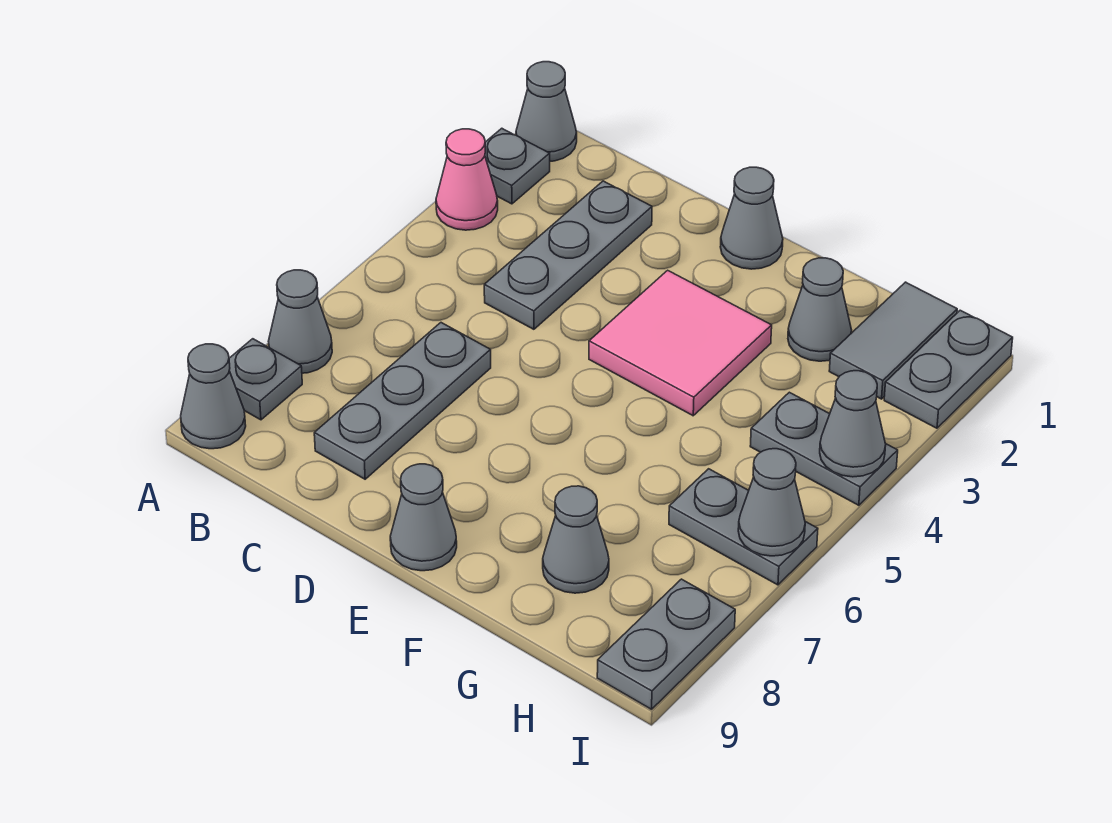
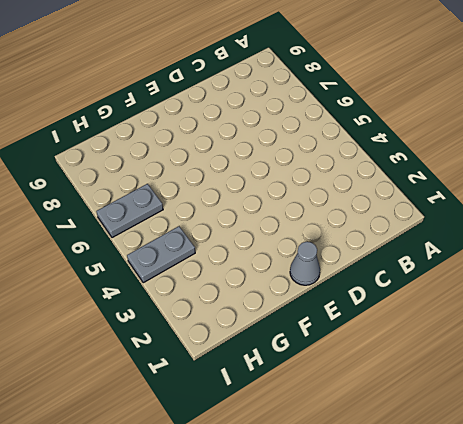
none -> grey cone A1 level 1
none -> grey plate A2 level 1
none -> pink cone A3 level 1

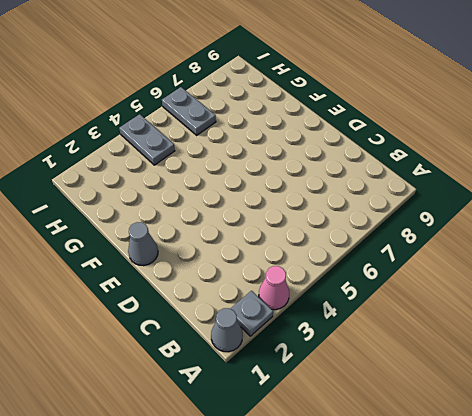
none -> grey cone A7 level 1
none -> grey plate A8 level 1
none -> grey cone A9 level 1

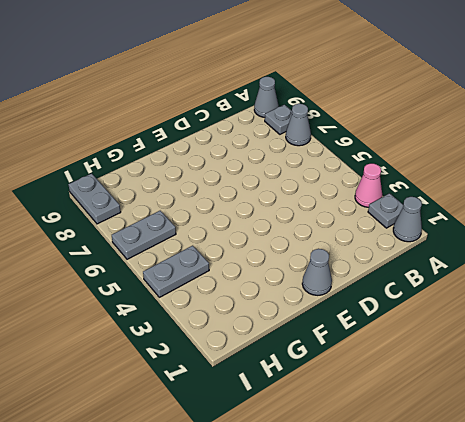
none -> grey plate C2:C4 level 1
none -> grey plate C6:C8 level 1
none -> pink tile E3:F4 level 1

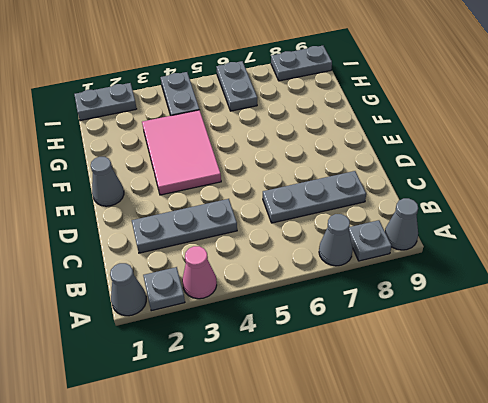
pink tile E3:G4 level 1 -> pink tile E3:F4 level 1
none -> grey cone E9 level 1
none -> grey cone G2 level 1
none -> grey cone G8 level 1

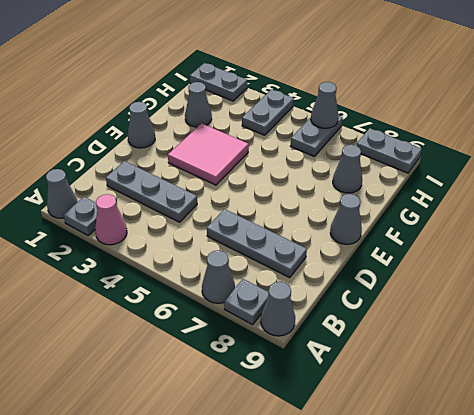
none -> grey tile H1:H2 level 1
none -> grey cone I4 level 2

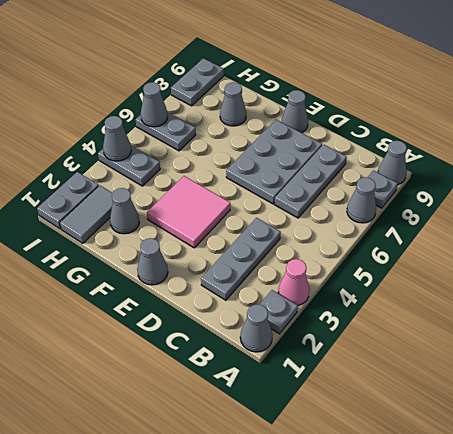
grey plate D6:E8 level 1 -> none

